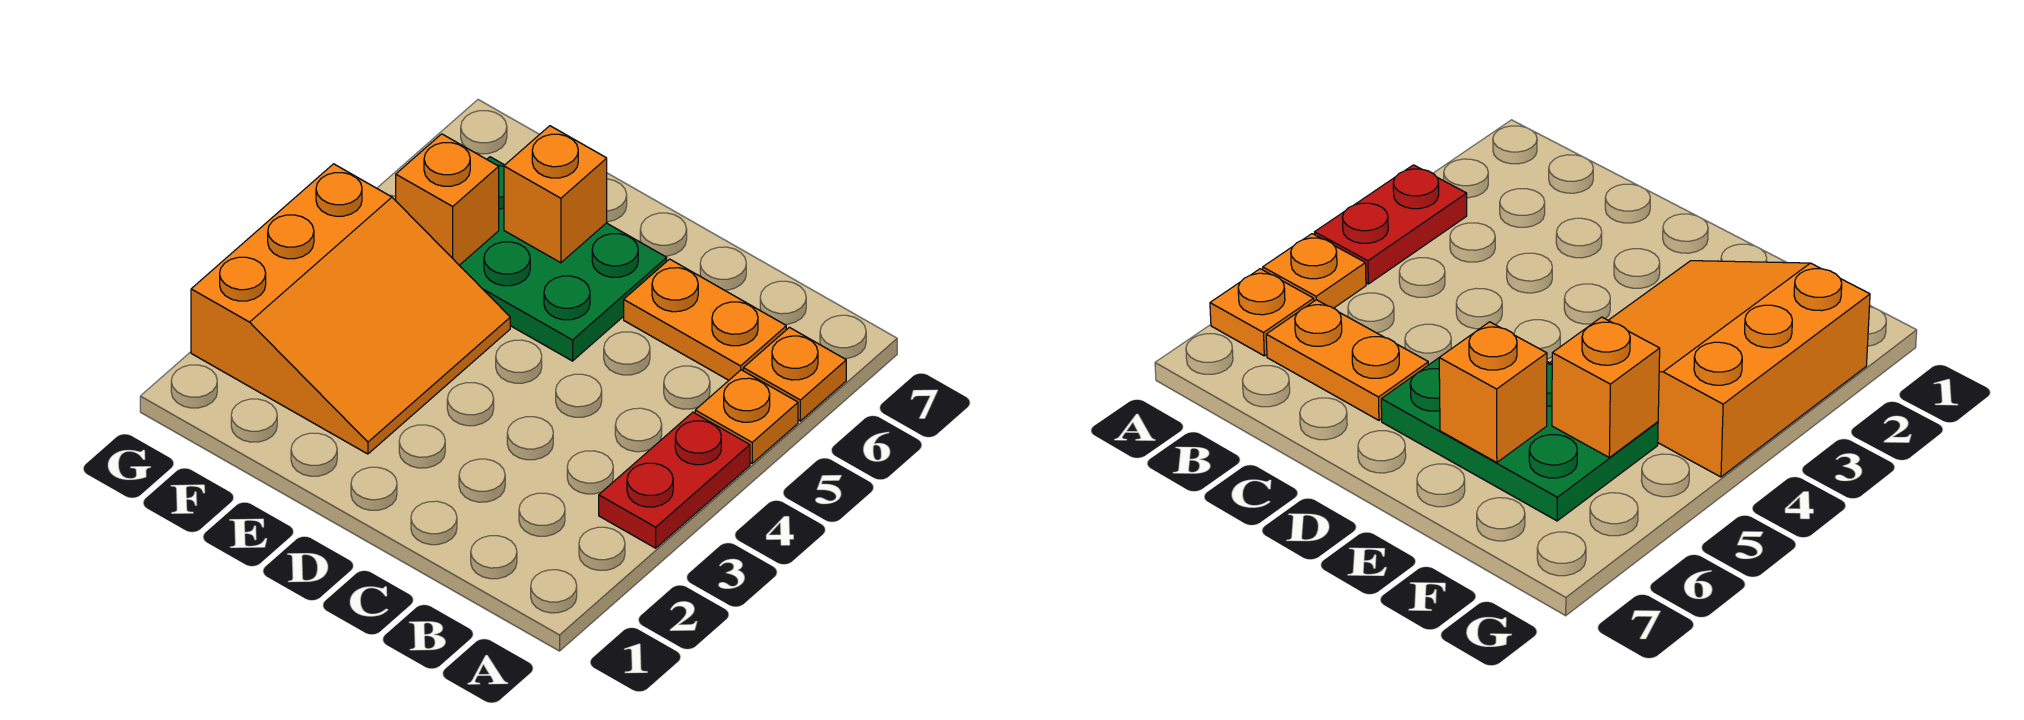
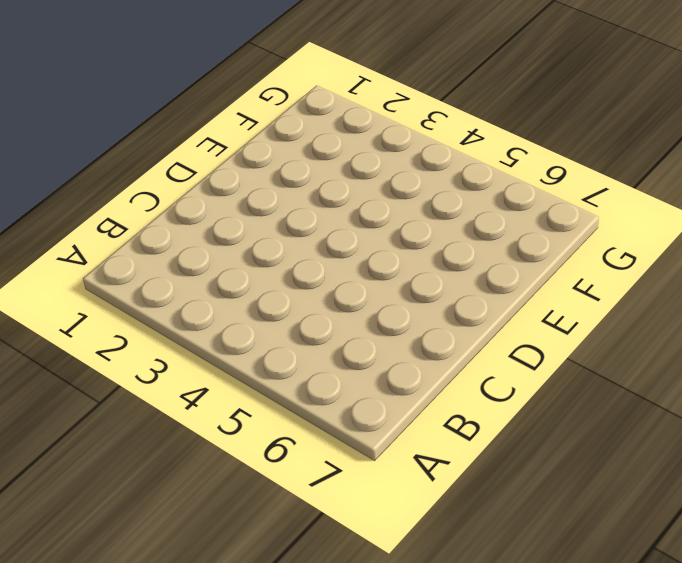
none -> red plate A3:A4 level 1
none -> orange plate A5 level 1

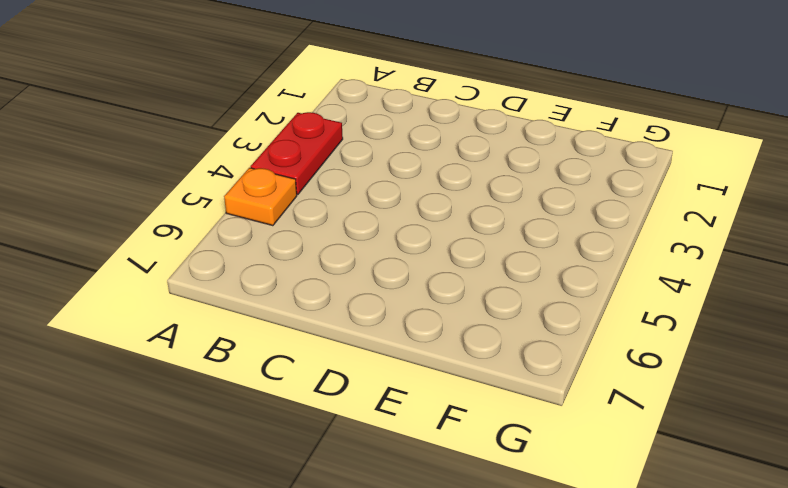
none -> orange plate A6 level 1
none -> orange plate B6:C6 level 1

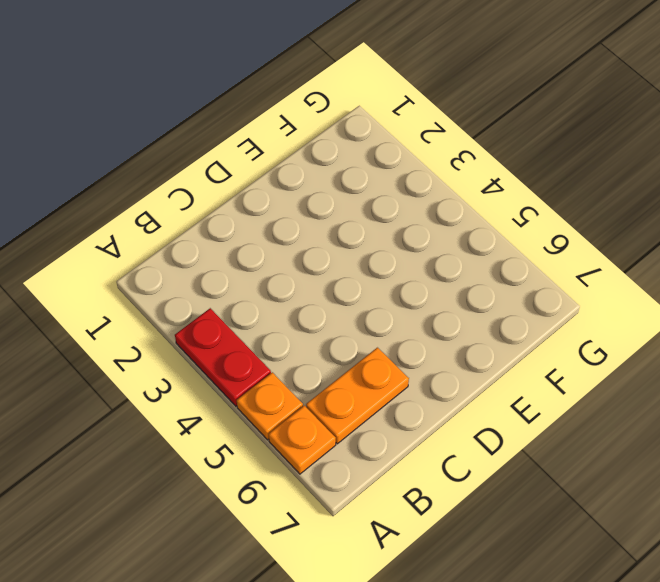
none -> green plate D5:F6 level 1
none -> orange slope E2:G4 level 1 top G

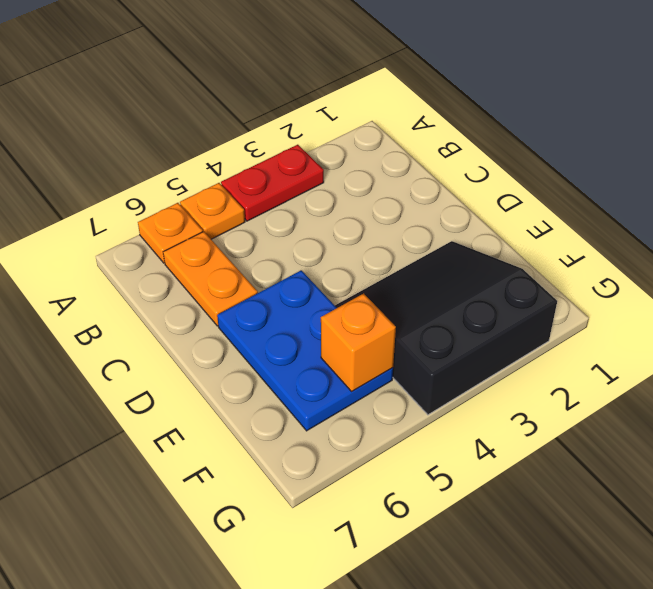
blue plate D5:F6 level 1 -> green plate D5:F6 level 1
black slope E2:G4 level 1 top G -> orange slope E2:G4 level 1 top G
none -> orange brick E6 level 2

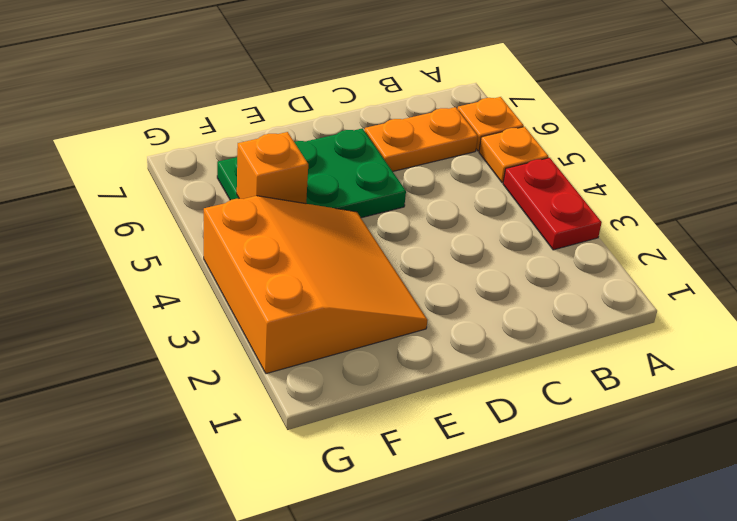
none -> orange brick E6 level 2

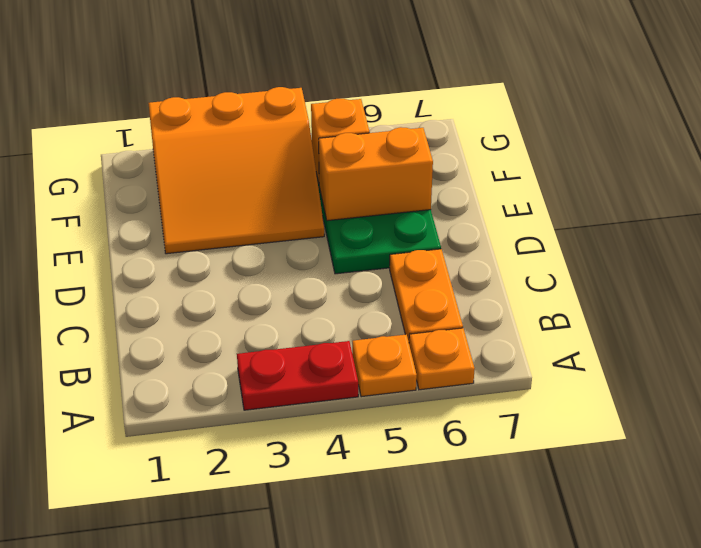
orange brick E5:E6 level 2 -> orange brick E6 level 2

